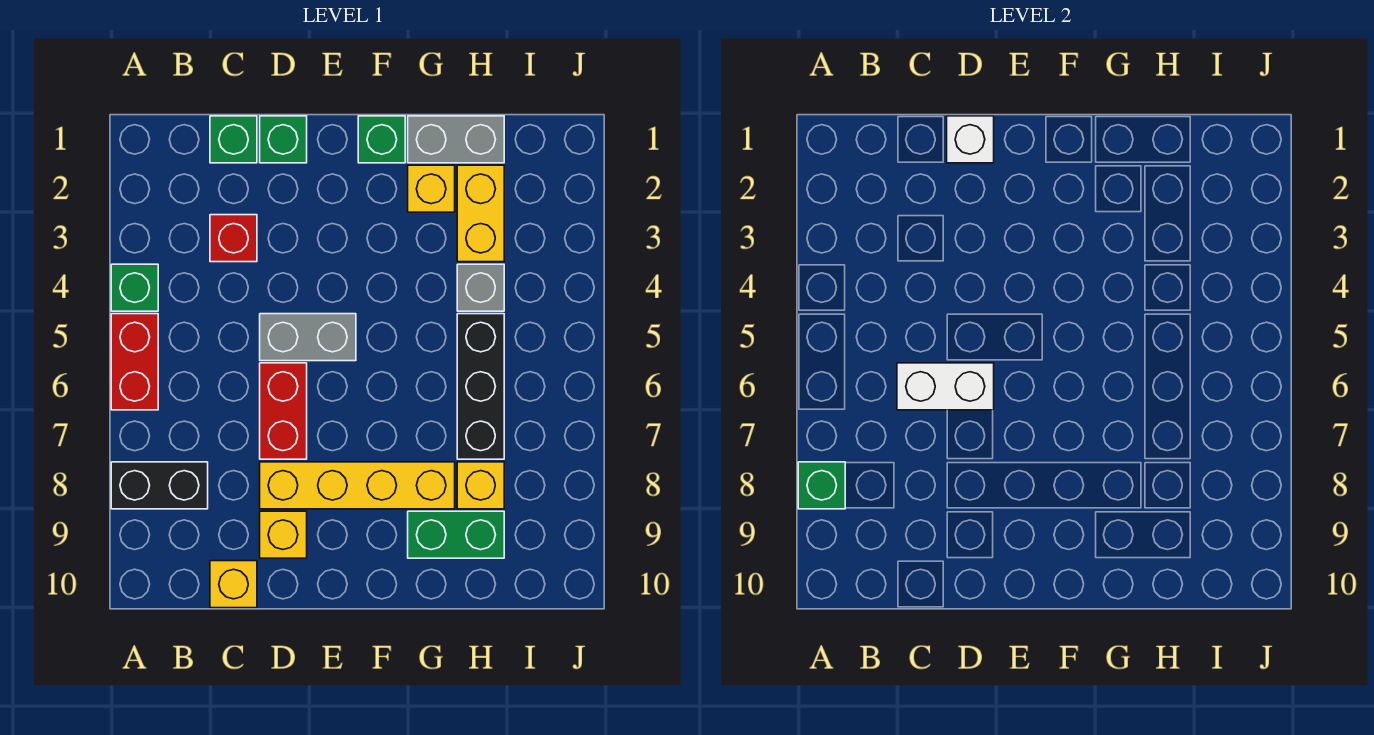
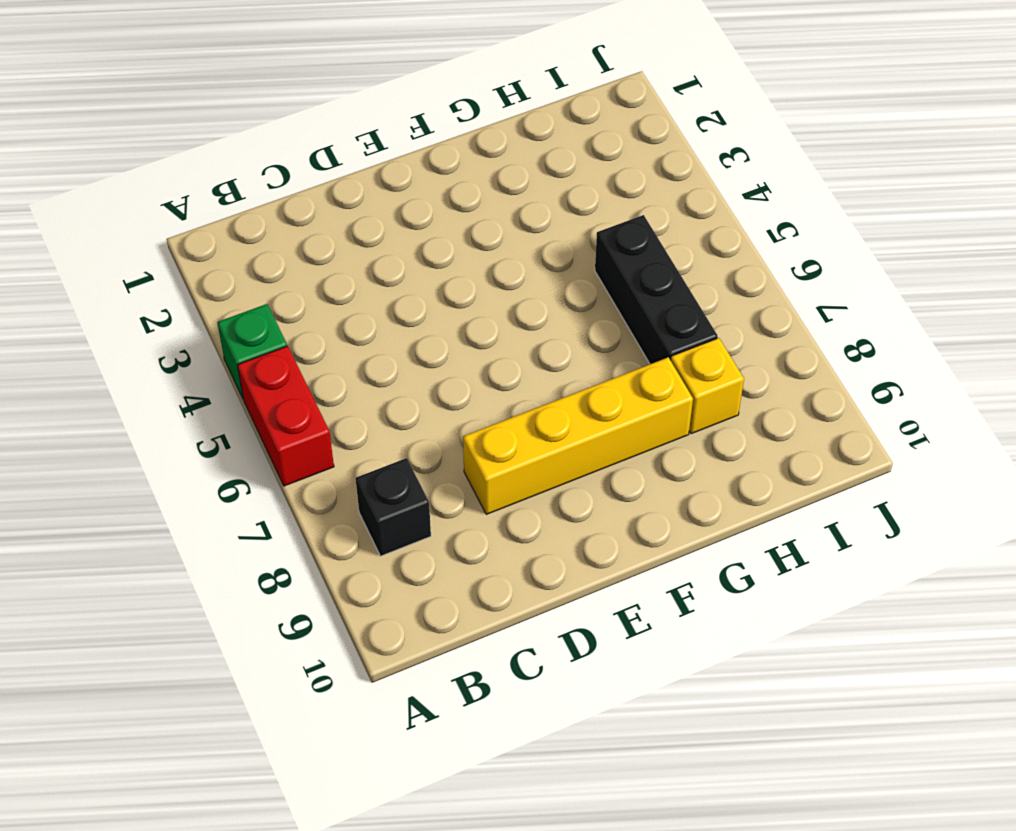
black brick B8 level 1 -> black brick A8:B8 level 1
none -> green brick C1 level 1
none -> red brick C3 level 1
none -> yellow brick C10 level 1

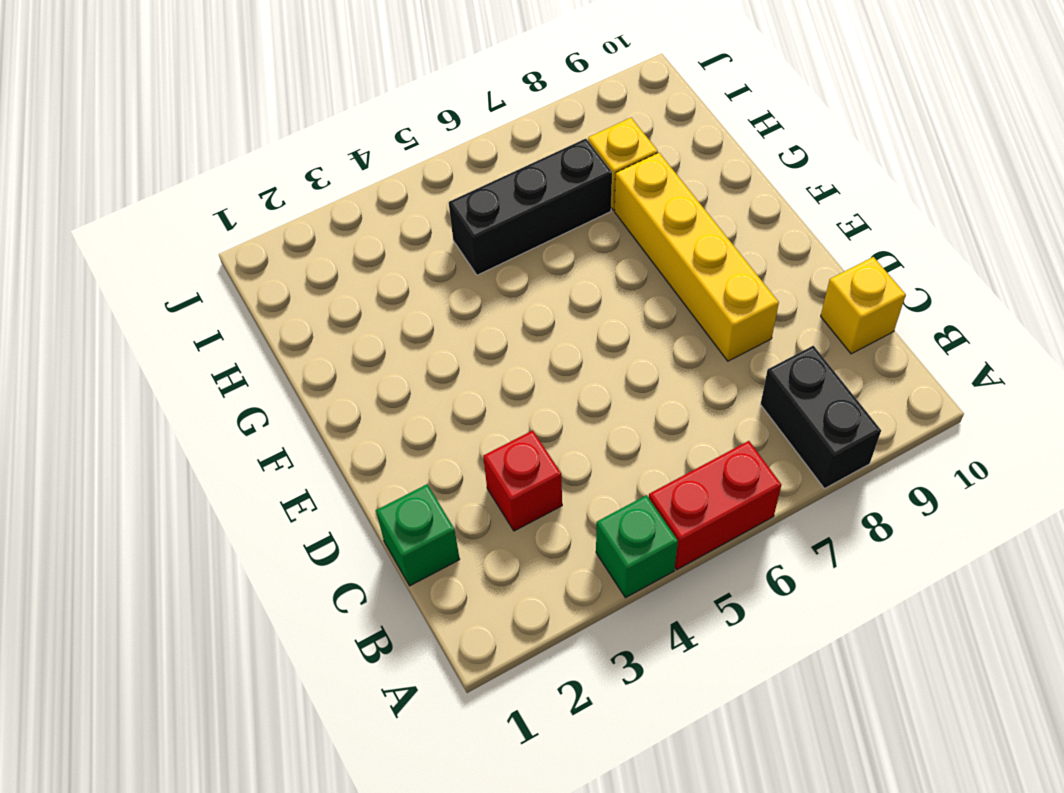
none -> green brick D1 level 1
none -> grey brick D5:E5 level 1
none -> red brick D6:D7 level 1

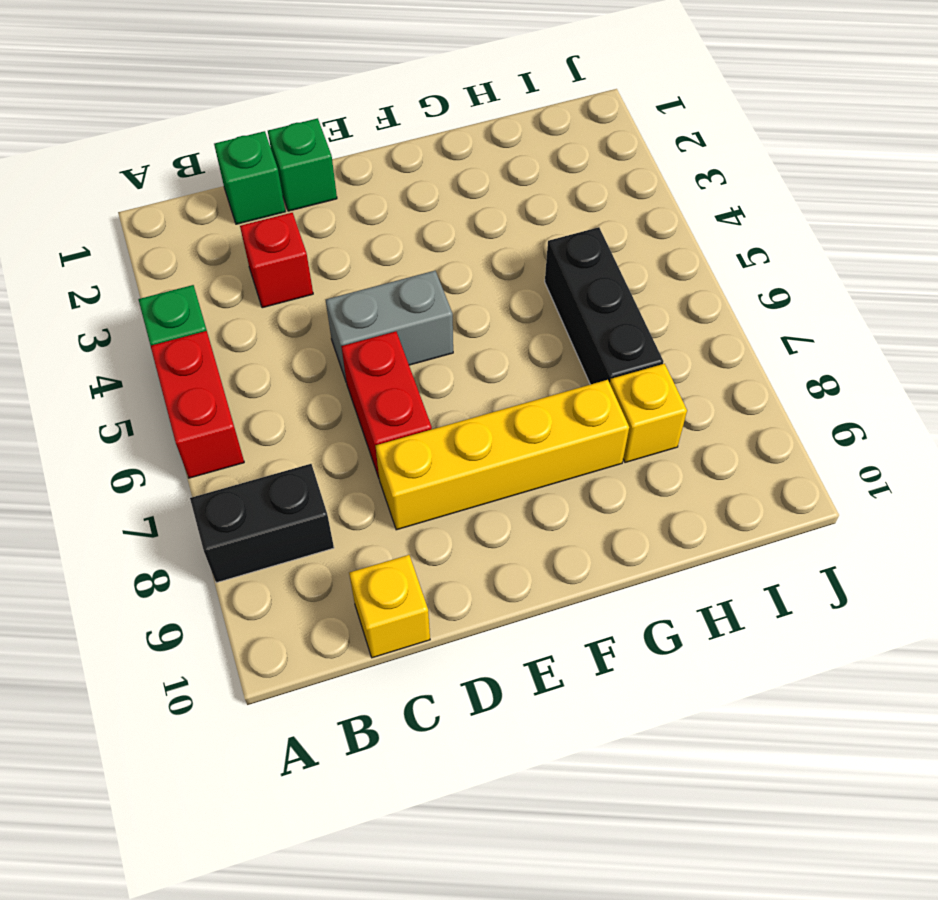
none -> yellow brick D9 level 1
none -> green brick F1 level 1
none -> grey brick G1:H1 level 1

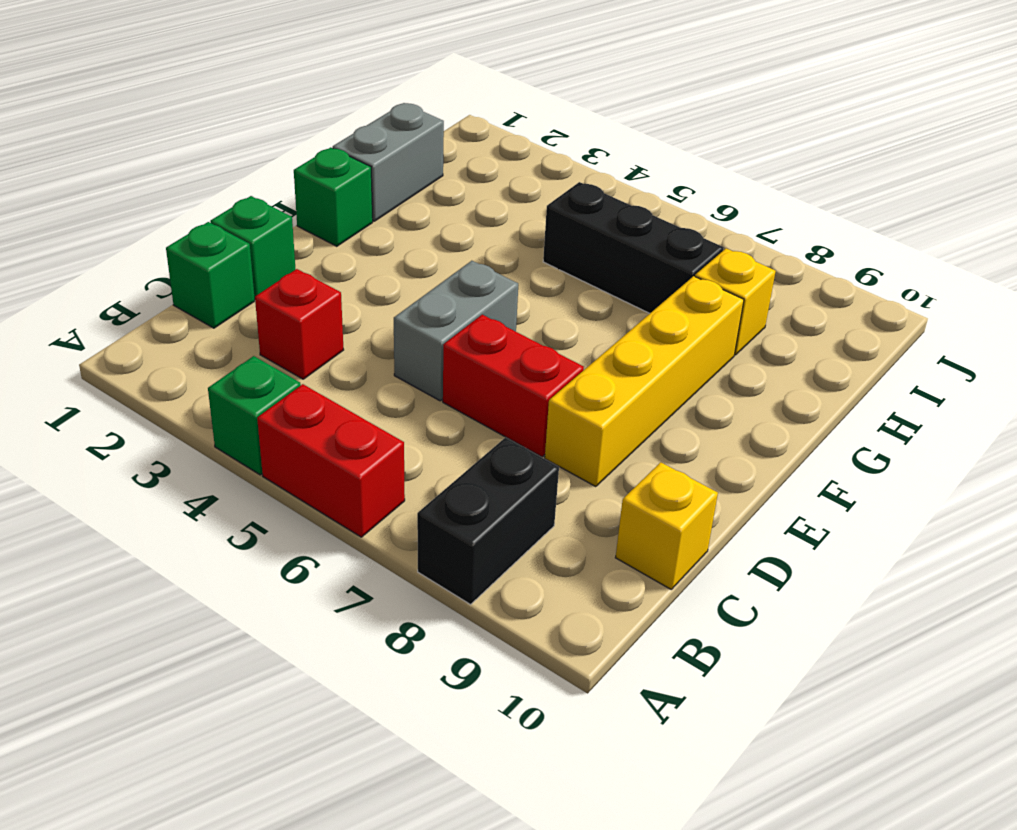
none -> yellow brick D9 level 1
none -> yellow brick G2 level 1
none -> green brick G9:H9 level 1

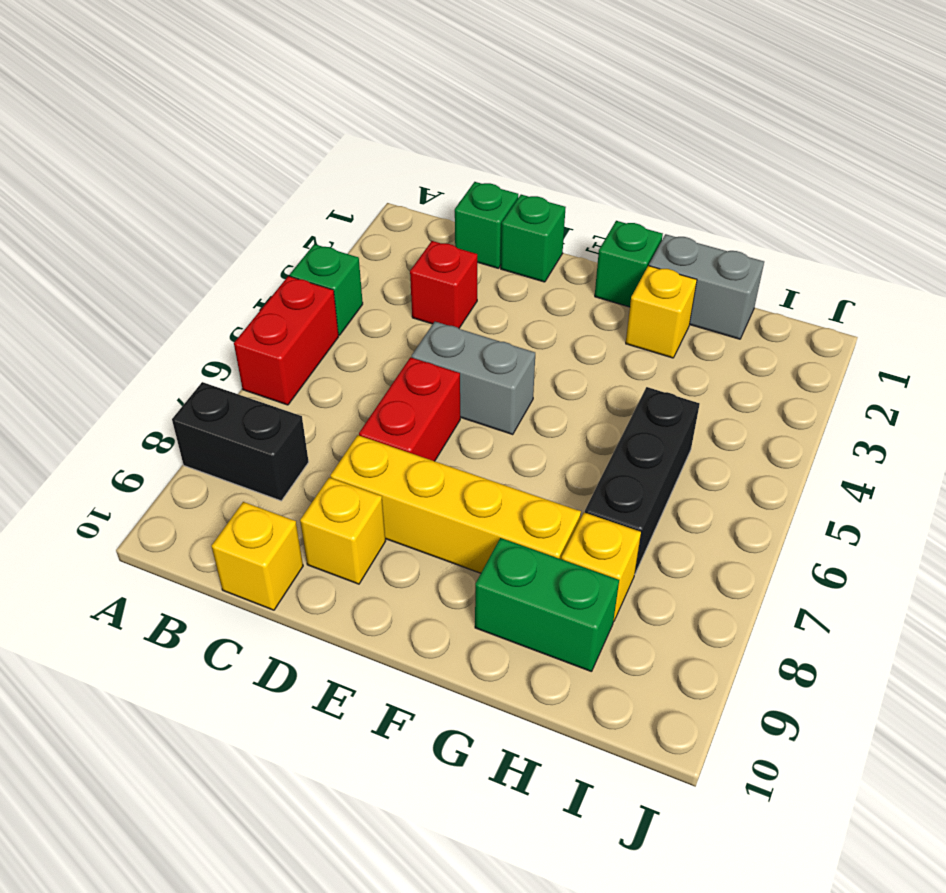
none -> yellow brick H2:H3 level 1
none -> grey brick H4 level 1
none -> green brick A8 level 2

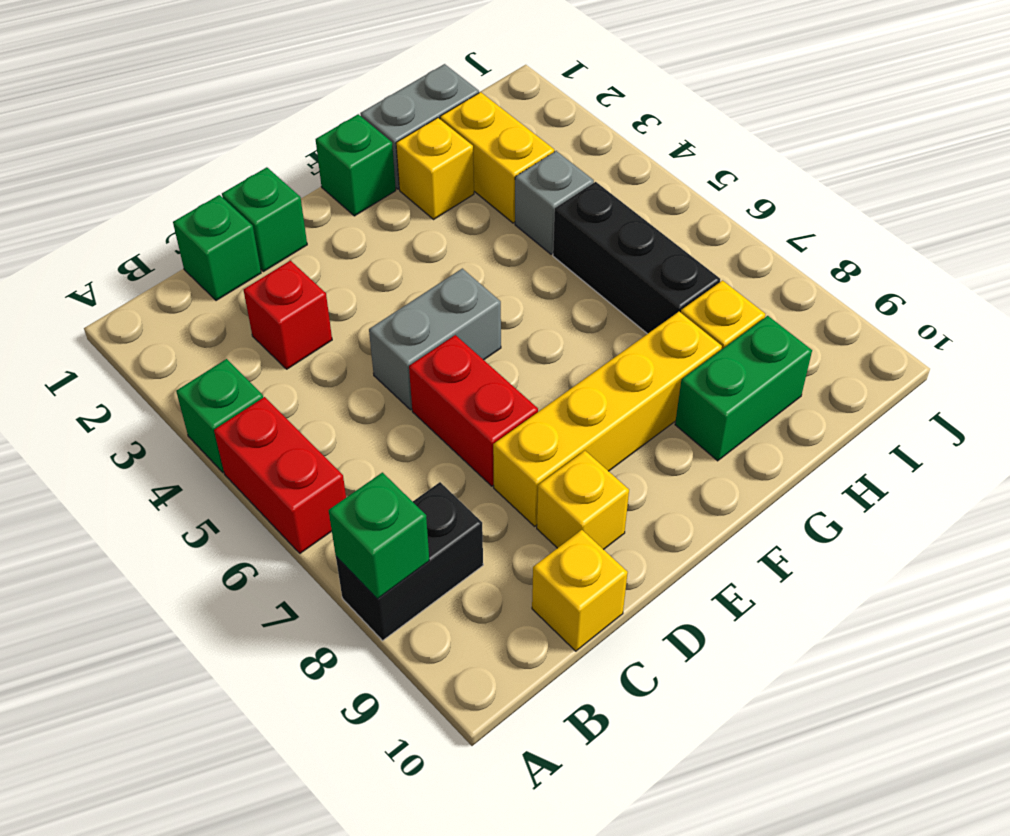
none -> white brick C6:D6 level 2
none -> white brick D1 level 2

